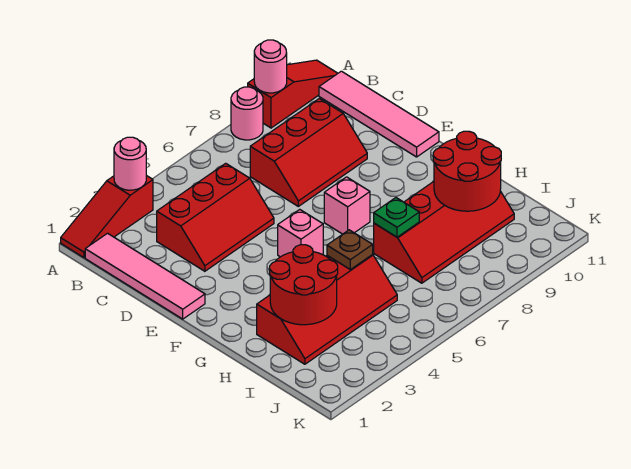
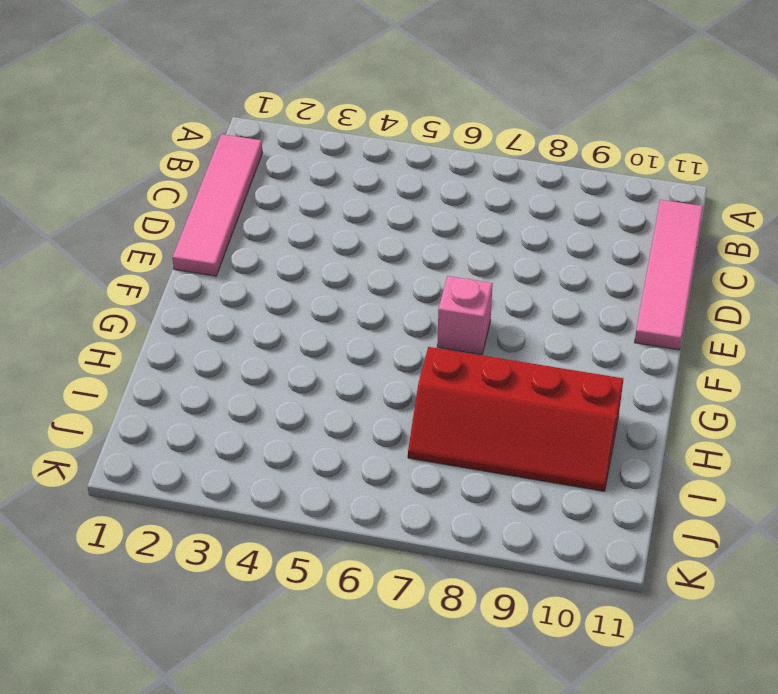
none -> red slope A1:A3 level 1 top 3
none -> pink round brick A8 level 1
none -> red slope A9:A11 level 1 top 9

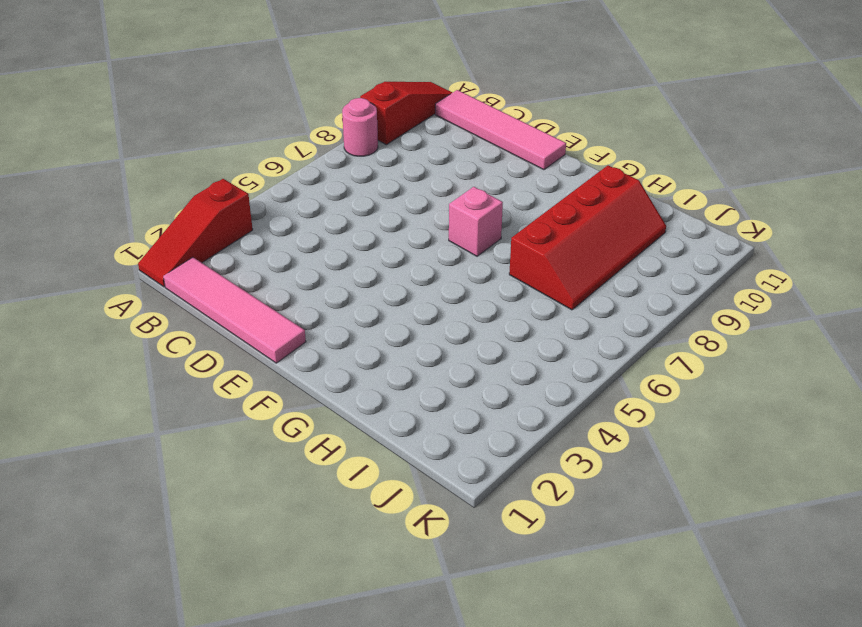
none -> red slope C3:D5 level 1 top C
none -> red slope C7:D9 level 1 top C
none -> pink brick F5 level 1

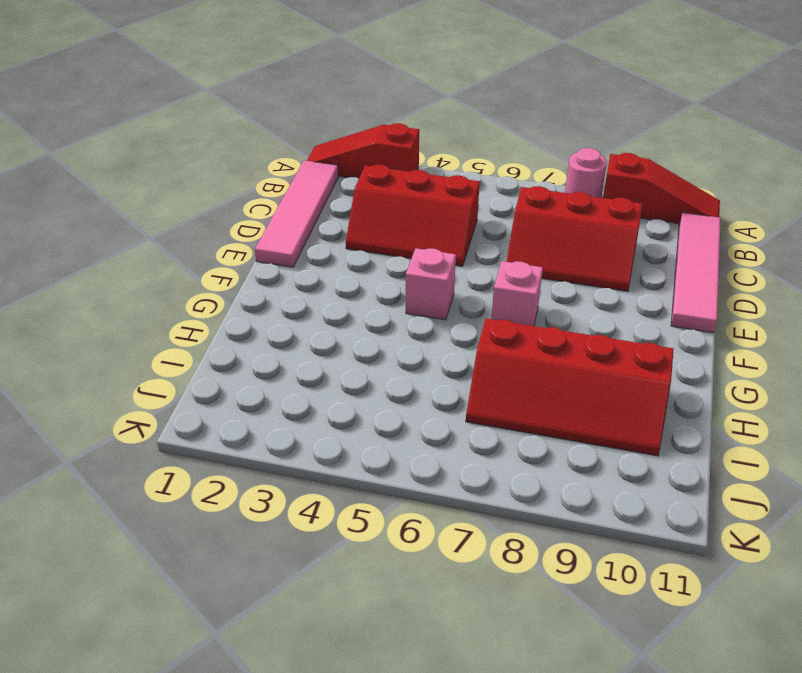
none -> red slope H2:I5 level 1 top H
none -> pink round brick A3 level 2
none -> pink round brick A9 level 2

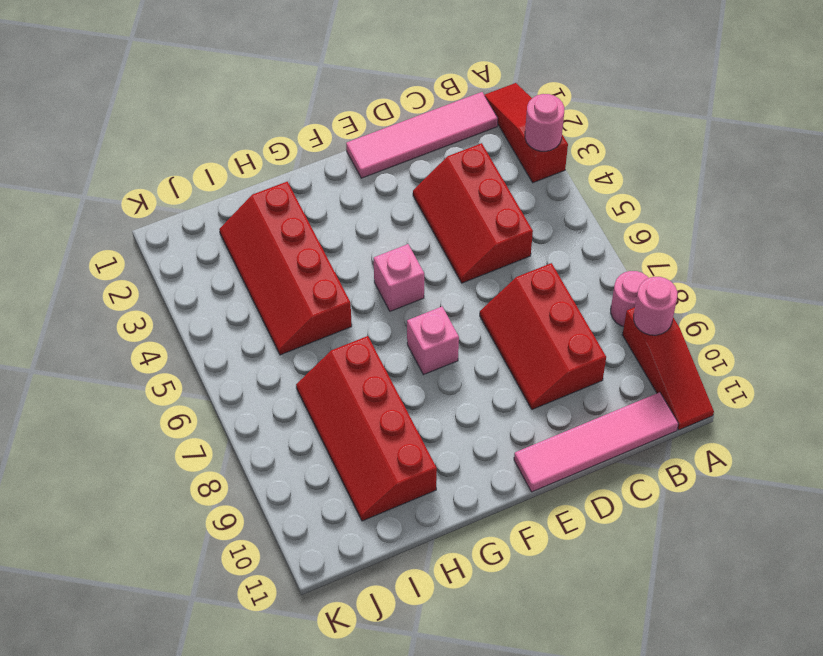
none -> red round brick H2:I3 level 2
none -> brown plate H5 level 2
none -> green plate H7 level 2

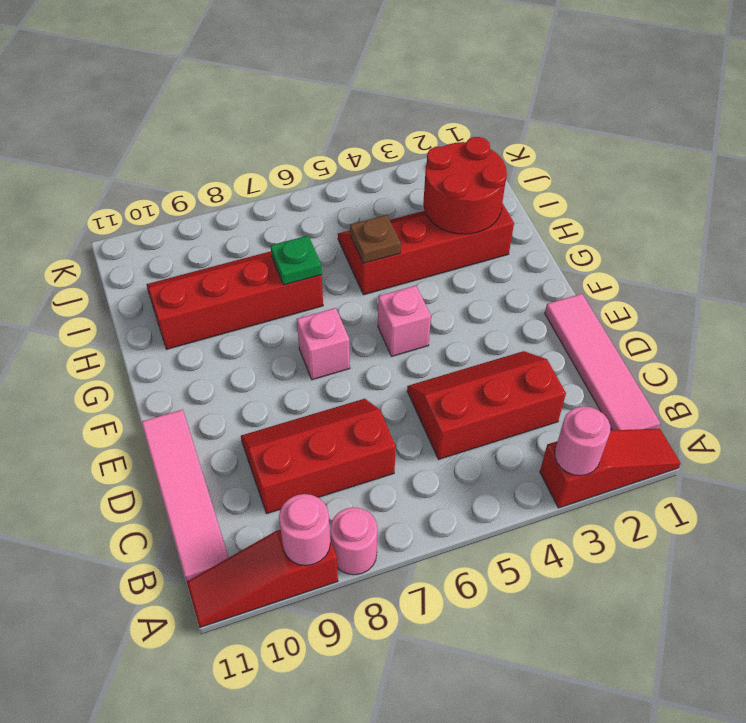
none -> red round brick H9:I10 level 2

